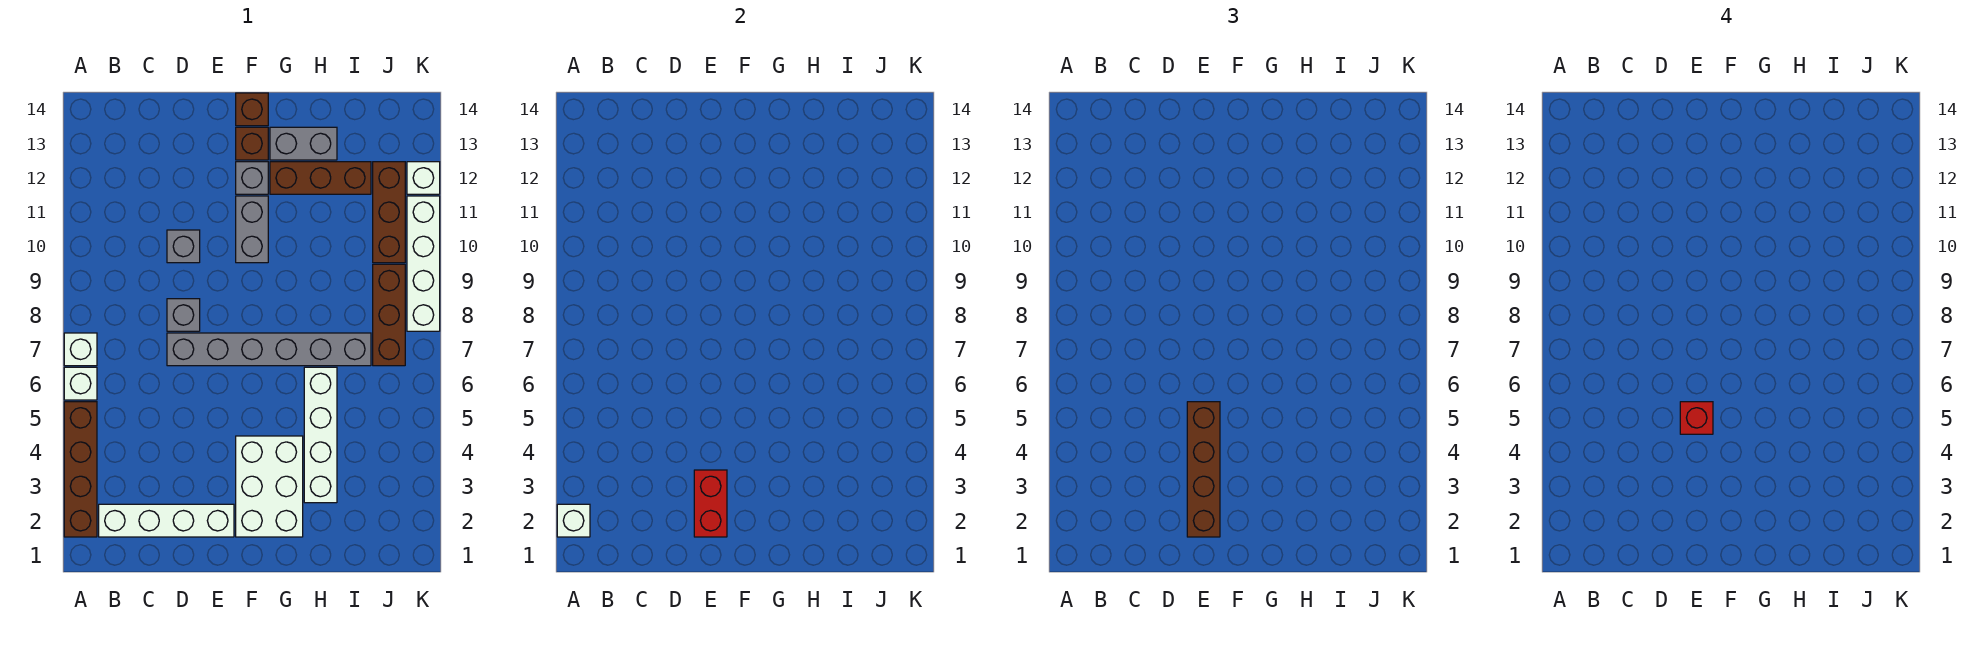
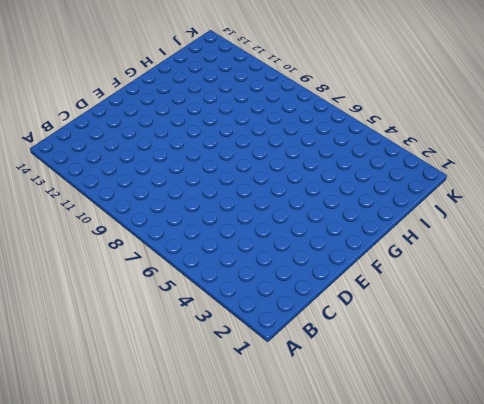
none -> brown brick A2:A5 level 1
none -> white brick A6 level 1
none -> white brick A7 level 1

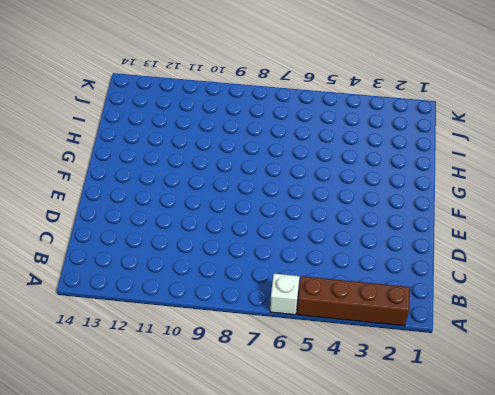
none -> white brick A7 level 1
none -> white brick B2:E2 level 1
none -> grey brick D7:I7 level 1

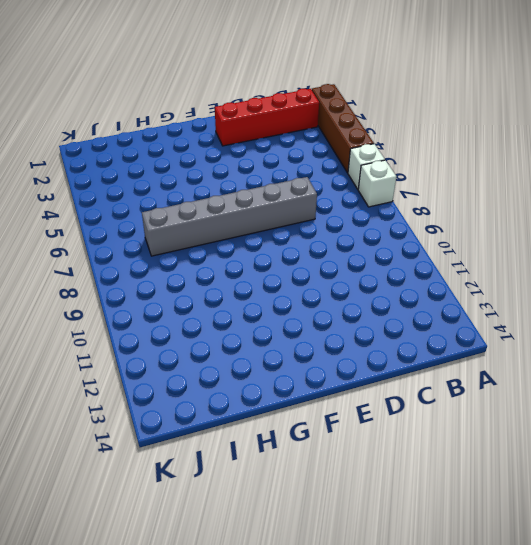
red brick B2:E2 level 1 -> white brick B2:E2 level 1
none -> grey brick D8 level 1
none -> grey brick D10 level 1
none -> white brick F2:G4 level 1

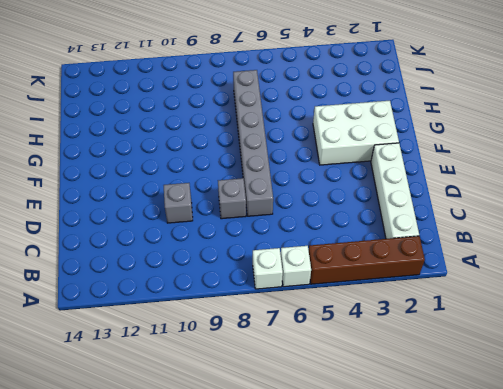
none -> grey brick F10:F11 level 1
none -> grey brick F12 level 1
none -> brown brick F13 level 1

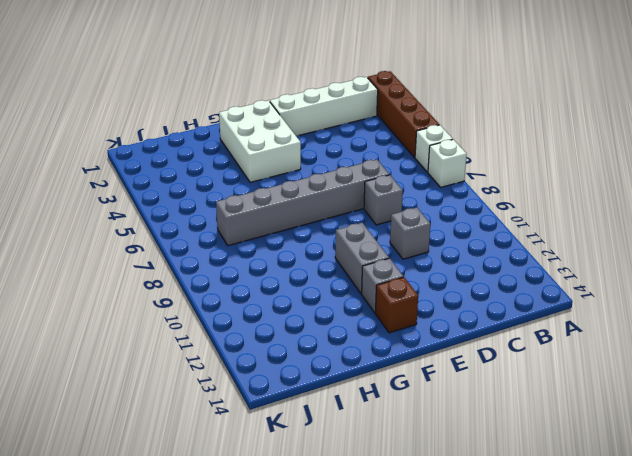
none -> brown brick F14 level 1
none -> brown brick G12:I12 level 1
none -> grey brick G13:H13 level 1

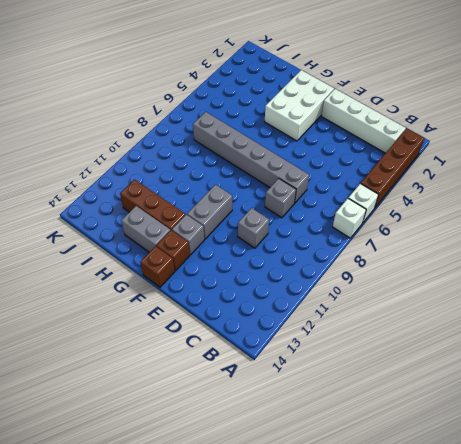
none -> white brick H3:H6 level 1
none -> brown brick J7:J9 level 1
none -> brown brick J10:J12 level 1

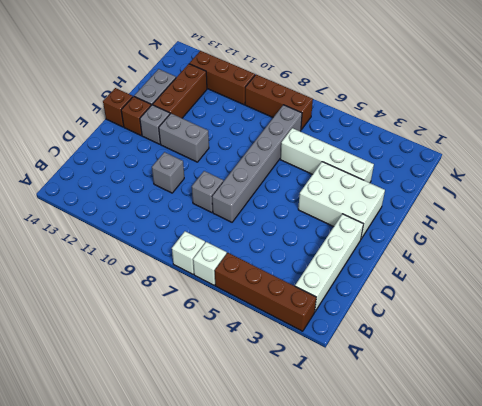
none -> white brick K8:K11 level 1
none -> white brick K12 level 1
none -> white brick A2 level 2

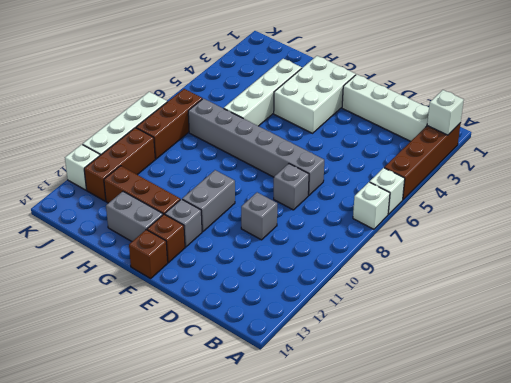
none -> red brick E2:E3 level 2
none -> brown brick E2:E5 level 3
none -> red brick E5 level 4

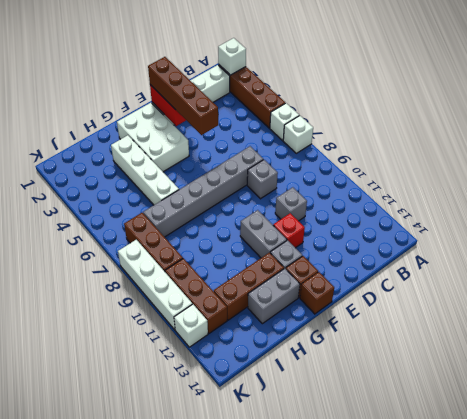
red brick E11 level 1 -> red brick E5 level 4

